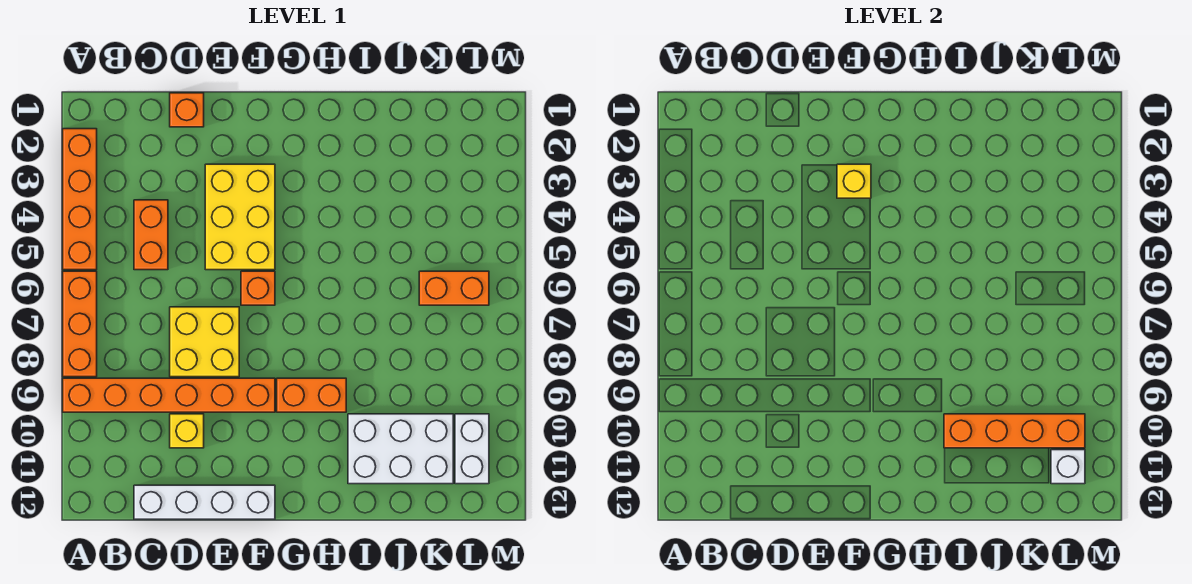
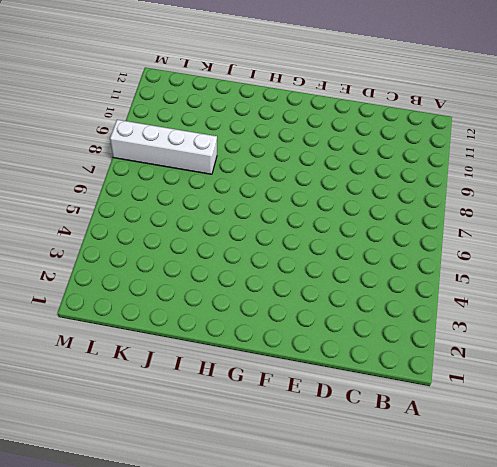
white brick J8:M8 level 1 -> white brick C12:F12 level 1
none -> orange brick A2:A5 level 1
none -> orange brick A6:A8 level 1
none -> orange brick A9:F9 level 1

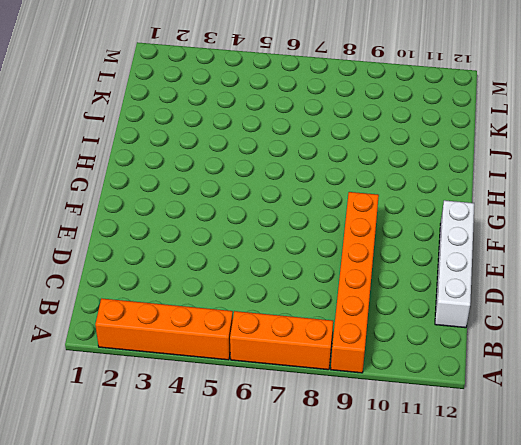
none -> orange brick C4:C5 level 1
none -> orange brick D1 level 1
none -> yellow brick D7:E8 level 1

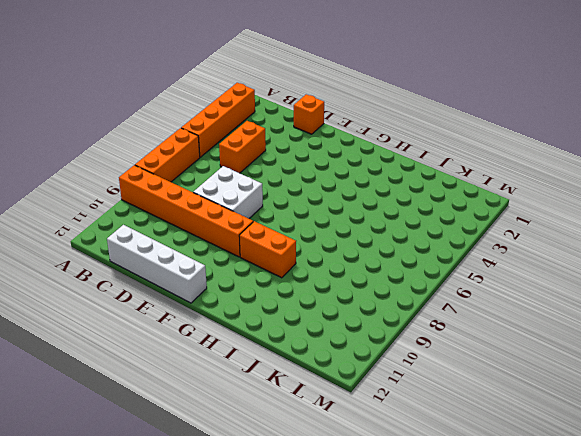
white brick D7:E8 level 1 -> yellow brick D7:E8 level 1
none -> yellow brick D10 level 1
none -> yellow brick E3:F5 level 1
none -> orange brick F6 level 1

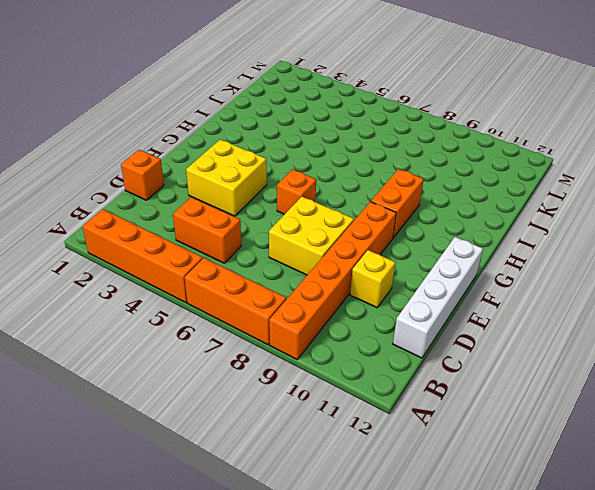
yellow brick E3:F4 level 1 -> yellow brick E3:F5 level 1
none -> white brick I10:K11 level 1
none -> orange brick K6:L6 level 1
none -> white brick L10:L11 level 1

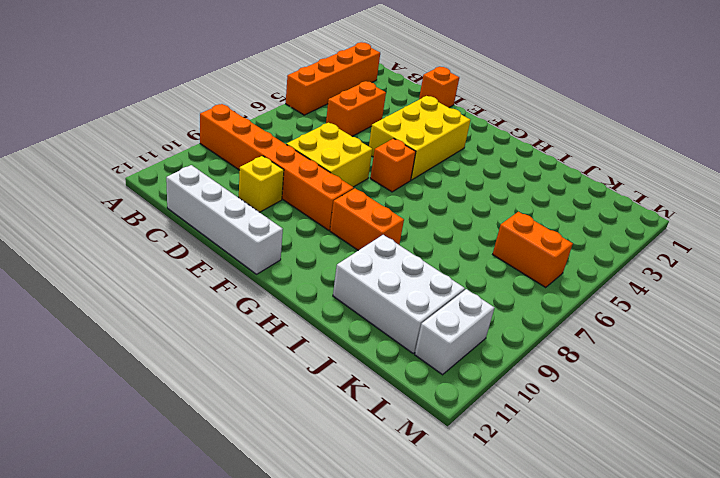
none -> orange brick A6:A8 level 1
none -> yellow brick F3 level 2
none -> orange brick I10:L10 level 2

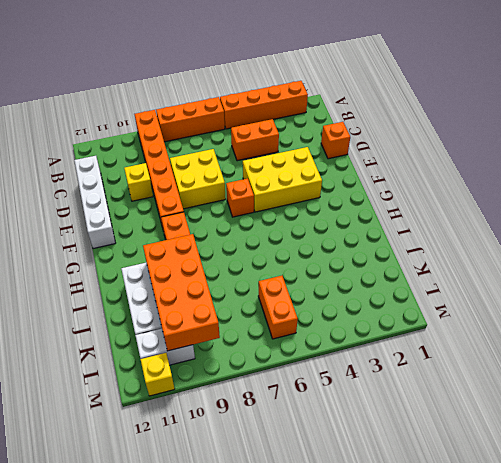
orange brick I9:L10 level 2 -> orange brick I10:L10 level 2
yellow brick M11 level 1 -> yellow brick F3 level 2
none -> white brick L11 level 2

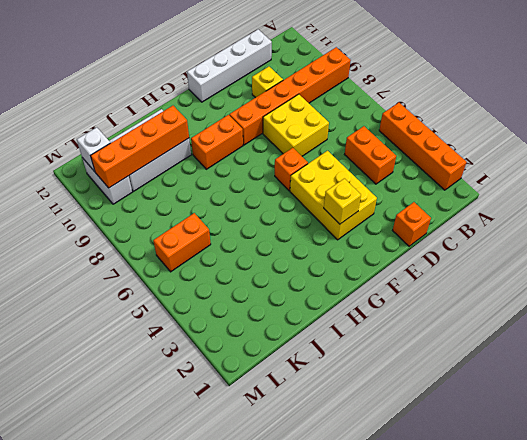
none -> orange brick A6:A8 level 1

